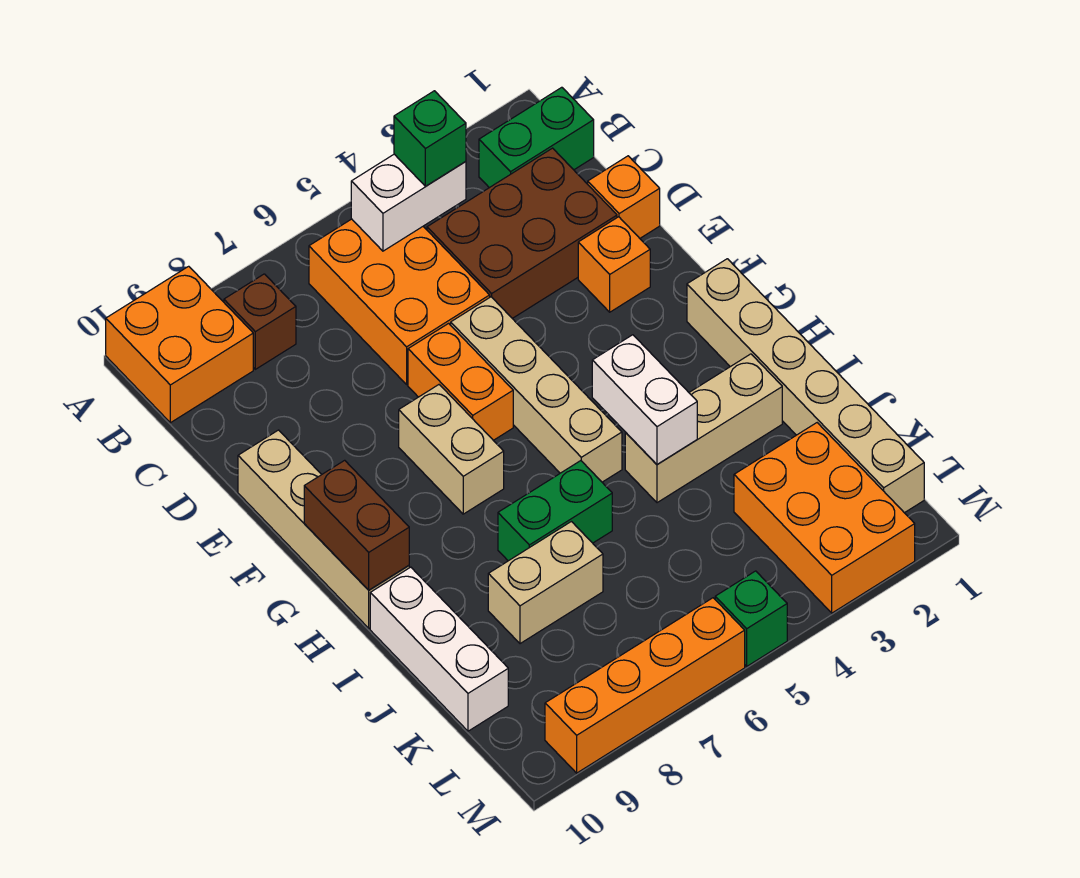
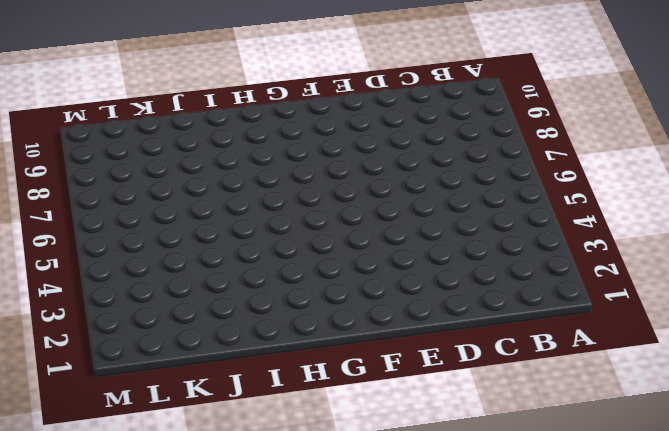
none -> orange brick A9:B10 level 1
none -> green brick B1:B2 level 1
none -> orange brick B5:D6 level 1

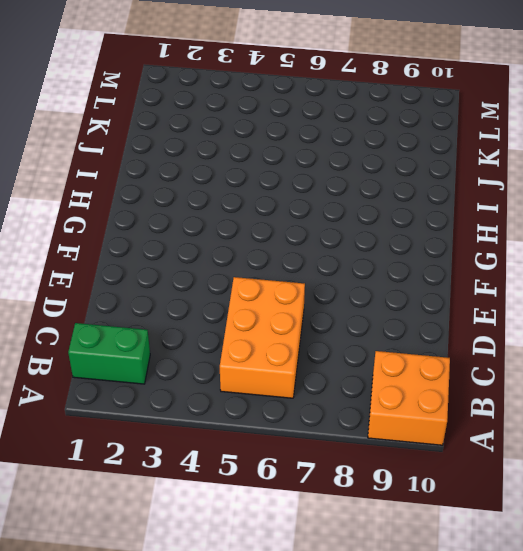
none -> brown brick B8 level 1
none -> brown brick C2:D4 level 1
none -> orange brick D1 level 1

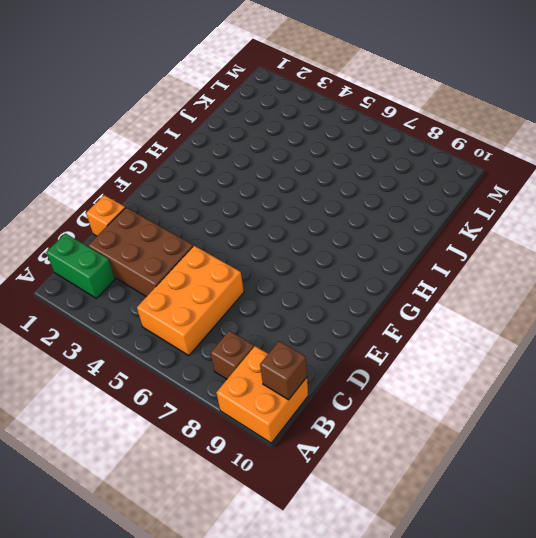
brown brick B10 level 2 -> none
none -> orange brick E2 level 1
none -> tan brick E5:H5 level 1
none -> orange brick E6:F6 level 1

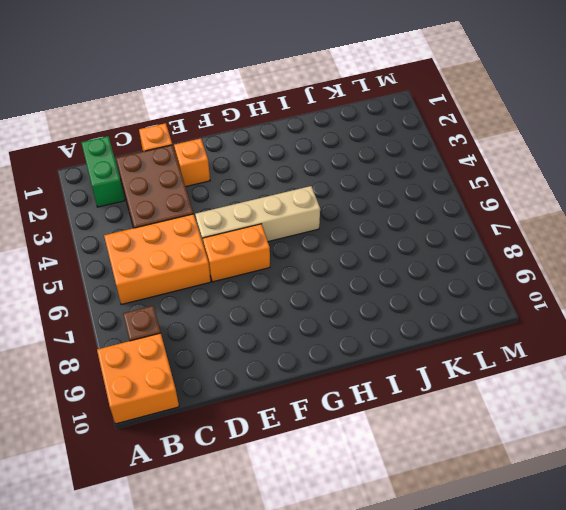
none -> tan brick E10:H10 level 1
none -> tan brick F7:G7 level 1
none -> tan brick G1:L1 level 1

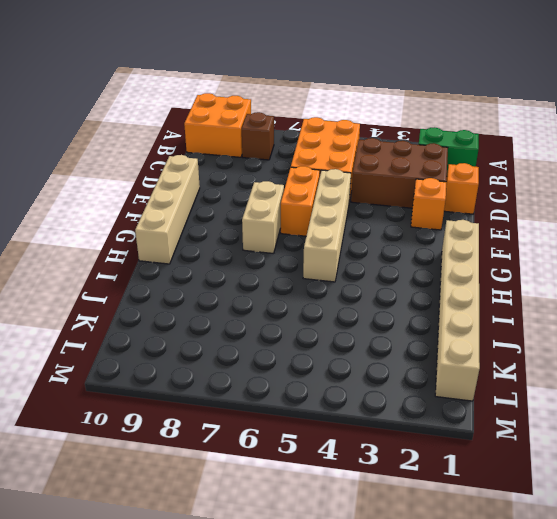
none -> tan brick I2:I4 level 1
none -> green brick I6:I7 level 1
none -> white brick I10:K10 level 1

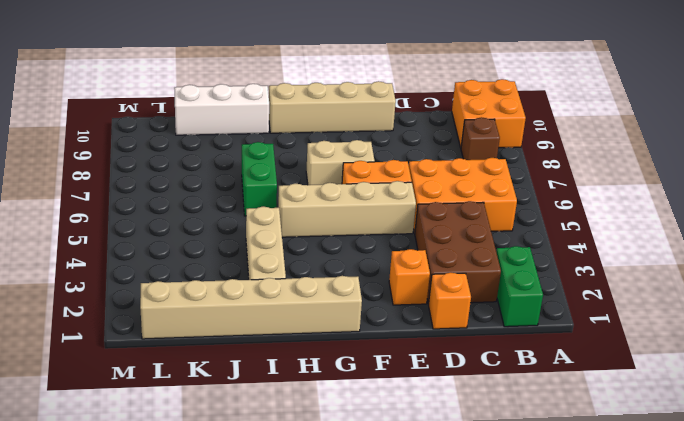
none -> tan brick J7:J8 level 1
none -> orange brick K2:M3 level 1
none -> green brick M5 level 1

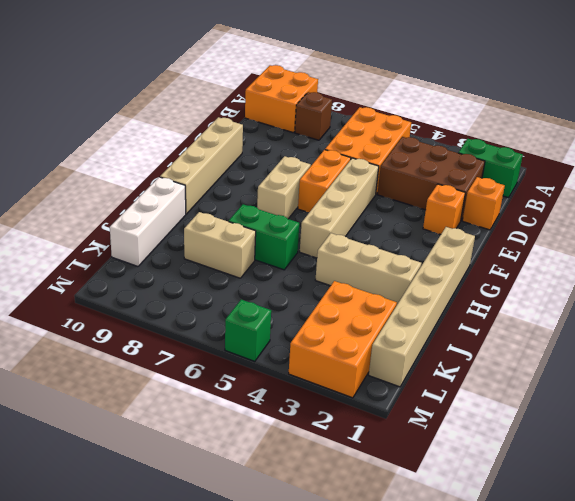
none -> orange brick M6:M9 level 1
none -> white brick B4:B5 level 2
none -> brown brick G10:H10 level 2

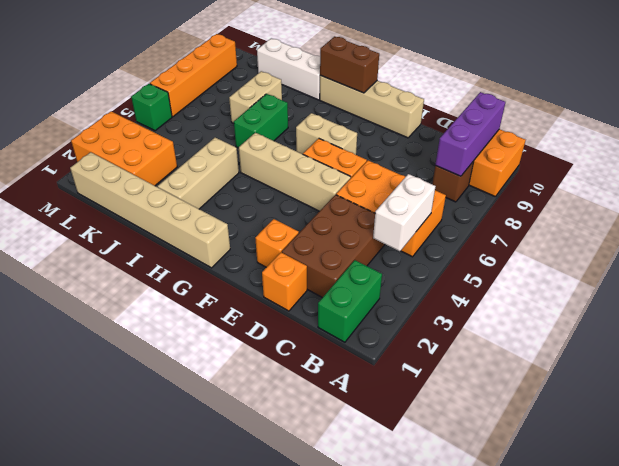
purple brick B8:B10 level 2 -> none
none -> white brick H4:I4 level 2
none -> green brick B4 level 3

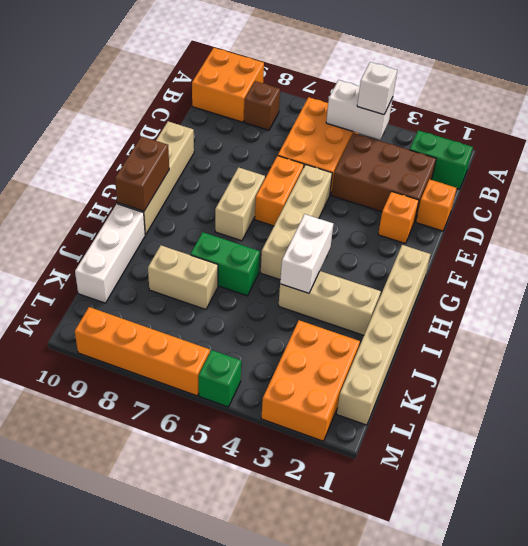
white brick B4 level 3 -> green brick B4 level 3

